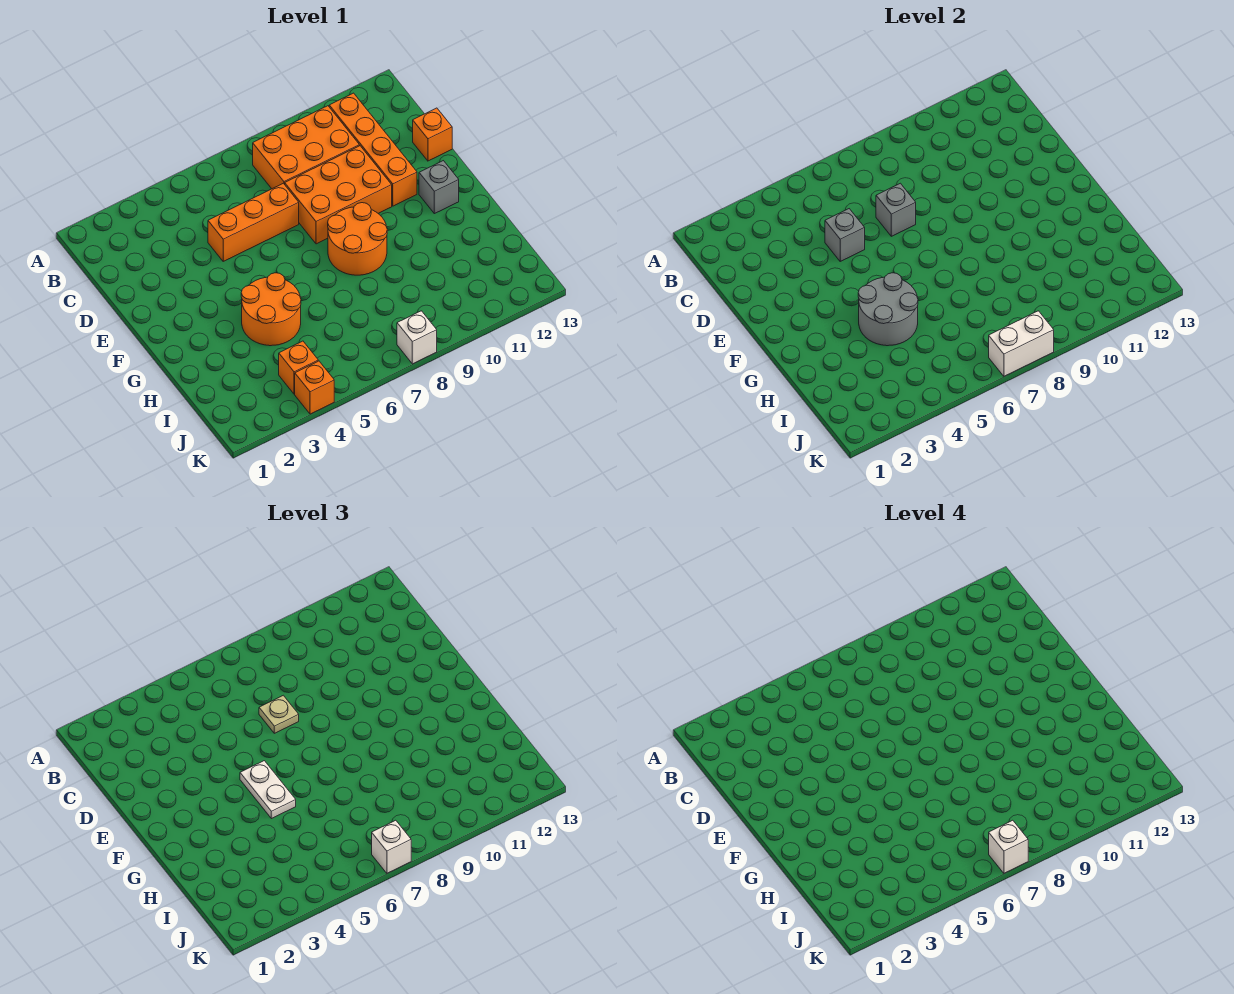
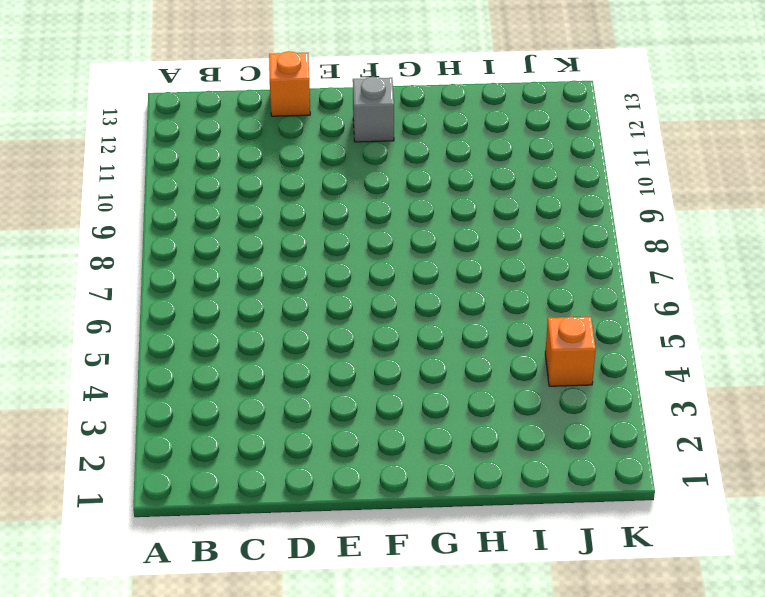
none -> orange brick B8:C10 level 1
none -> orange brick B11:E11 level 1
none -> orange brick D5:D7 level 1

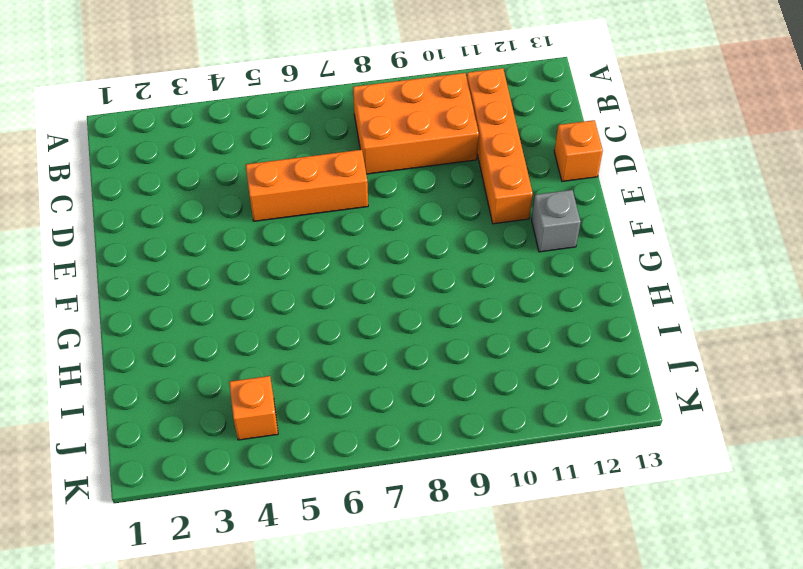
none -> orange brick D8:E10 level 1
none -> orange round brick F8:G9 level 1
none -> orange round brick G4:H5 level 1

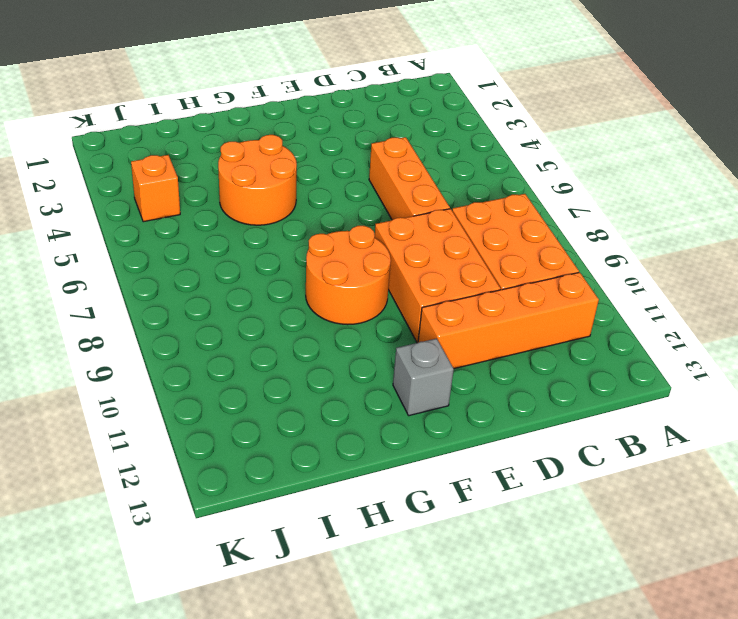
none -> orange brick D13 level 1
none -> orange brick K4 level 1
none -> white brick K8 level 1

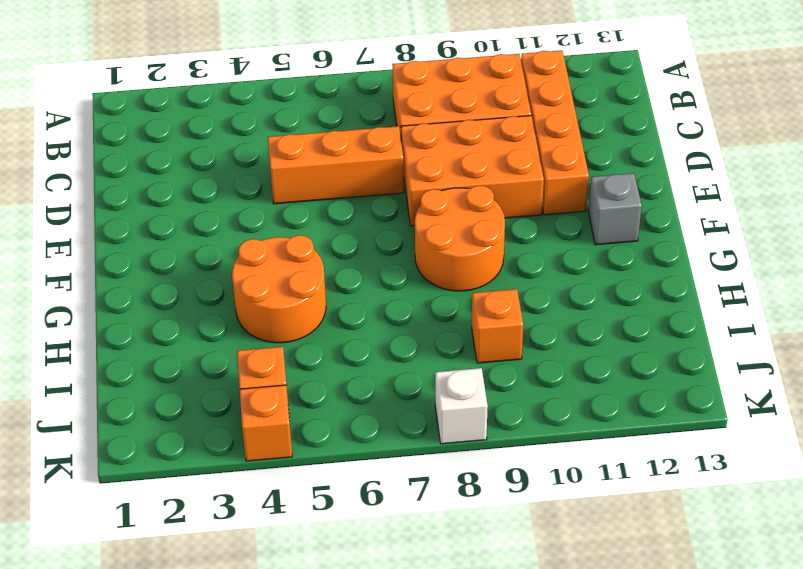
orange brick I9 level 1 -> orange brick D13 level 1
none -> grey brick D5 level 2
none -> grey brick D7 level 2
none -> grey round brick G4:H5 level 2

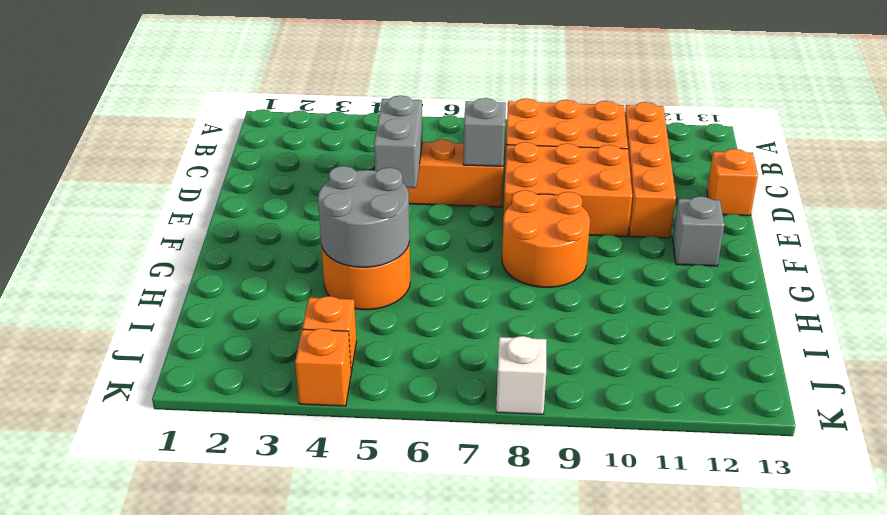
grey brick D5:E5 level 2 -> grey brick D5 level 2
none -> white brick K7:K8 level 2
none -> tan plate D7 level 3
none -> white plate F5:G5 level 3

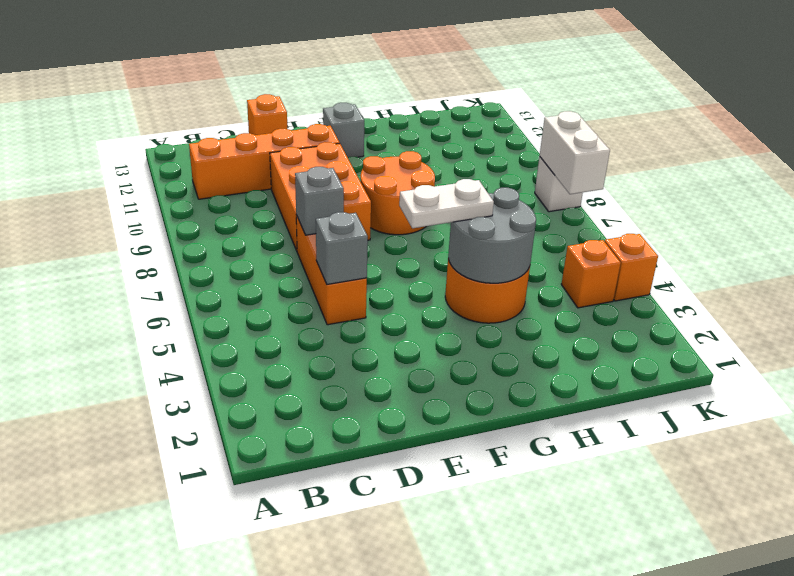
none -> orange brick B8:C10 level 1
none -> tan plate D7 level 3
none -> white brick K7 level 3

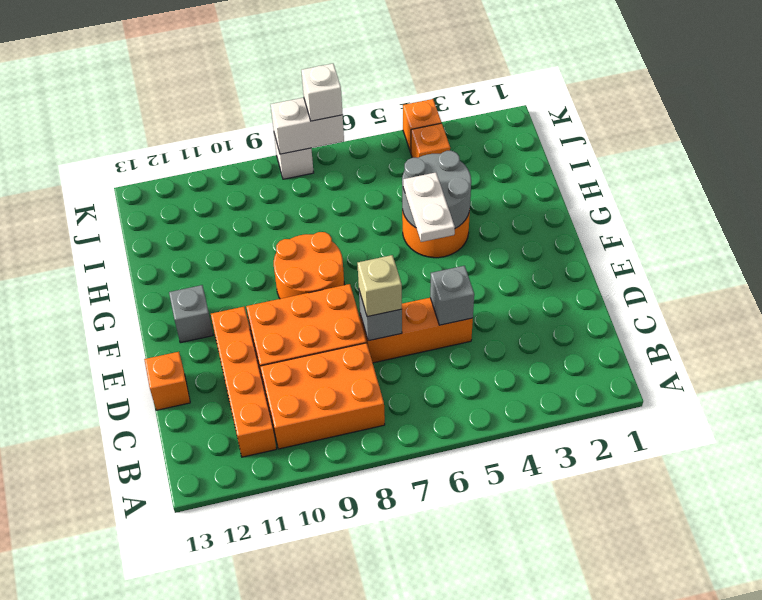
tan brick D7 level 3 -> tan plate D7 level 3
none -> white brick K7 level 4

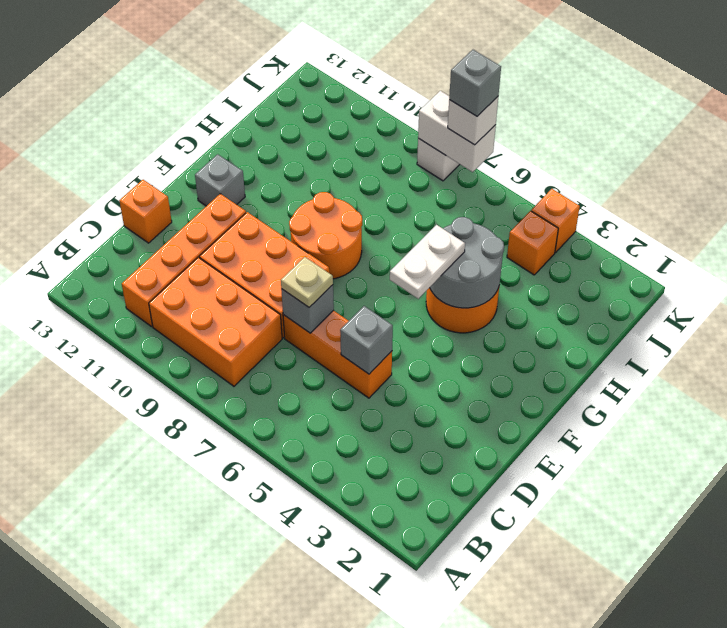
grey brick K7 level 4 -> white brick K7 level 4

